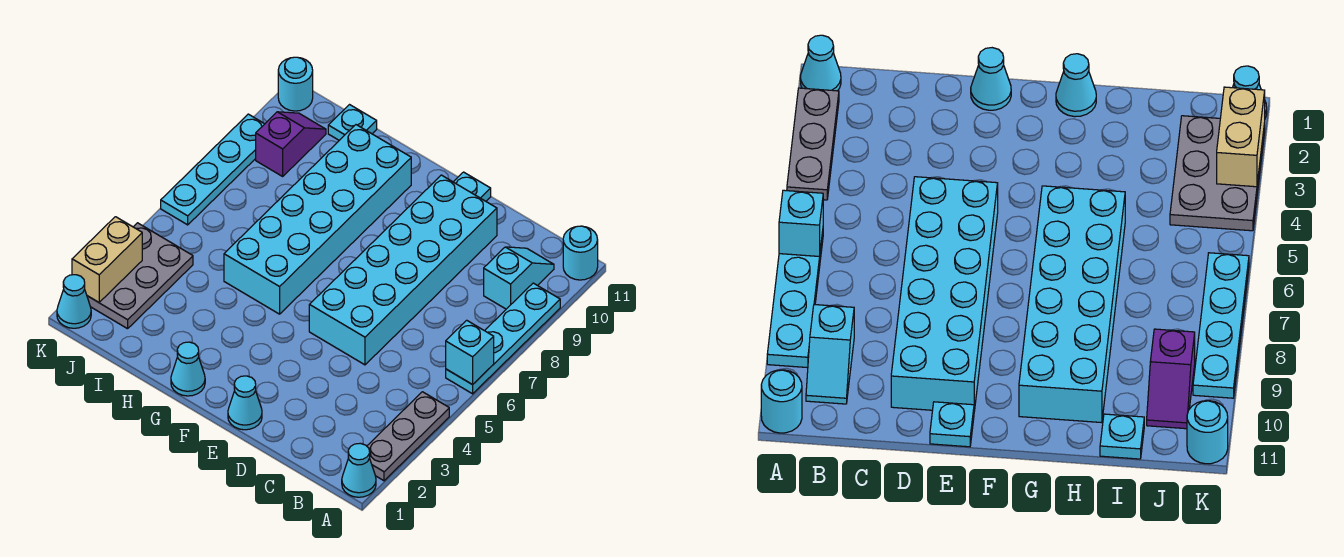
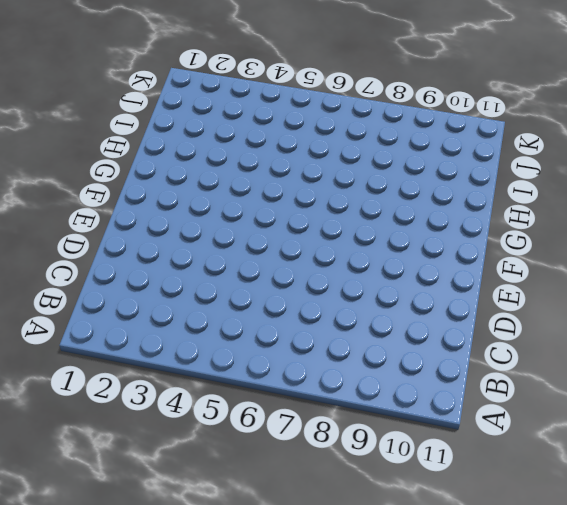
none -> cyan cone A1 level 1
none -> grey plate A2:A4 level 1
none -> cyan plate A6:A9 level 1

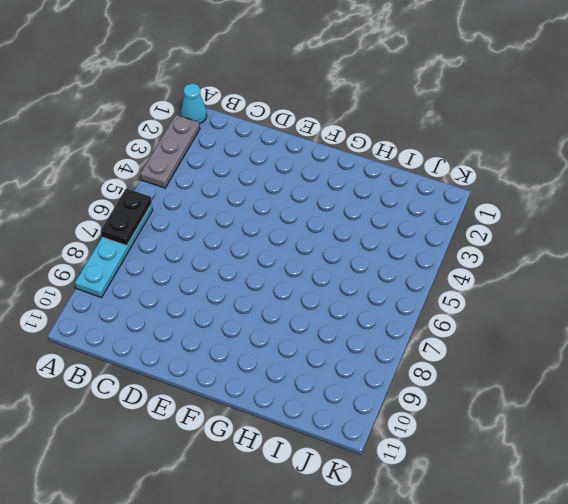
black plate A6:A7 level 2 -> cyan brick A6 level 2
none -> cyan round brick A11 level 1
none -> cyan slope B9:B10 level 1 top 9
none -> cyan brick D5:E10 level 1

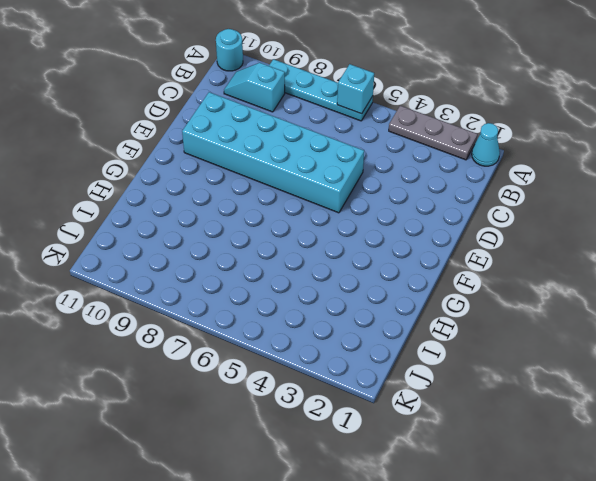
none -> cyan cone E1 level 1
none -> cyan plate E11 level 1
none -> cyan cone G1 level 1

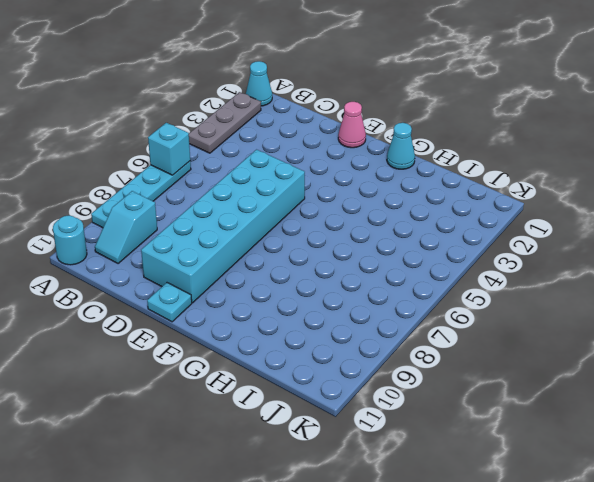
pink cone E1 level 1 -> cyan cone E1 level 1
none -> cyan brick G5:H10 level 1
none -> cyan plate I11 level 1
none -> grey plate J2:K4 level 1

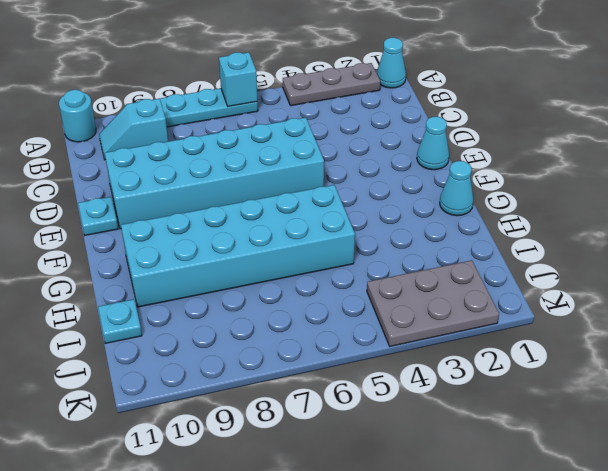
none -> purple slope J9:J10 level 1 top 9
none -> cyan cone K1 level 1
none -> cyan plate K6:K9 level 1

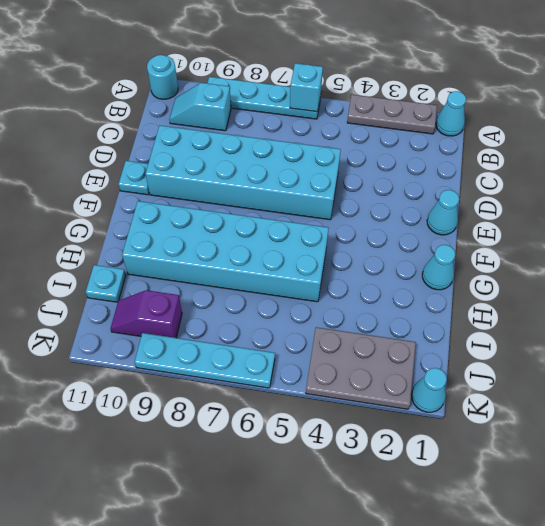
none -> cyan round brick K11 level 1
none -> tan brick K2:K3 level 2

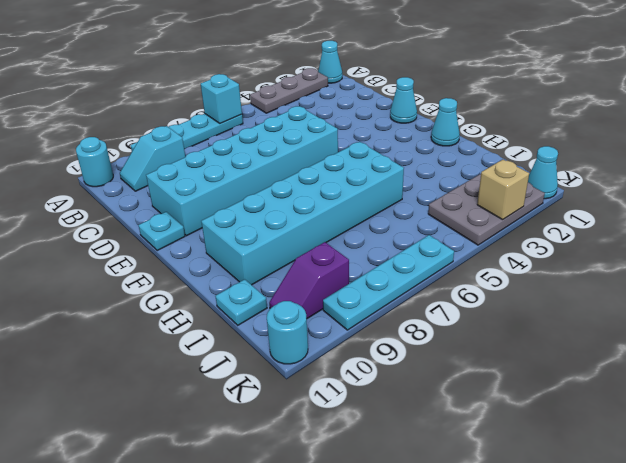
tan brick K3 level 2 -> tan brick K2:K3 level 2

